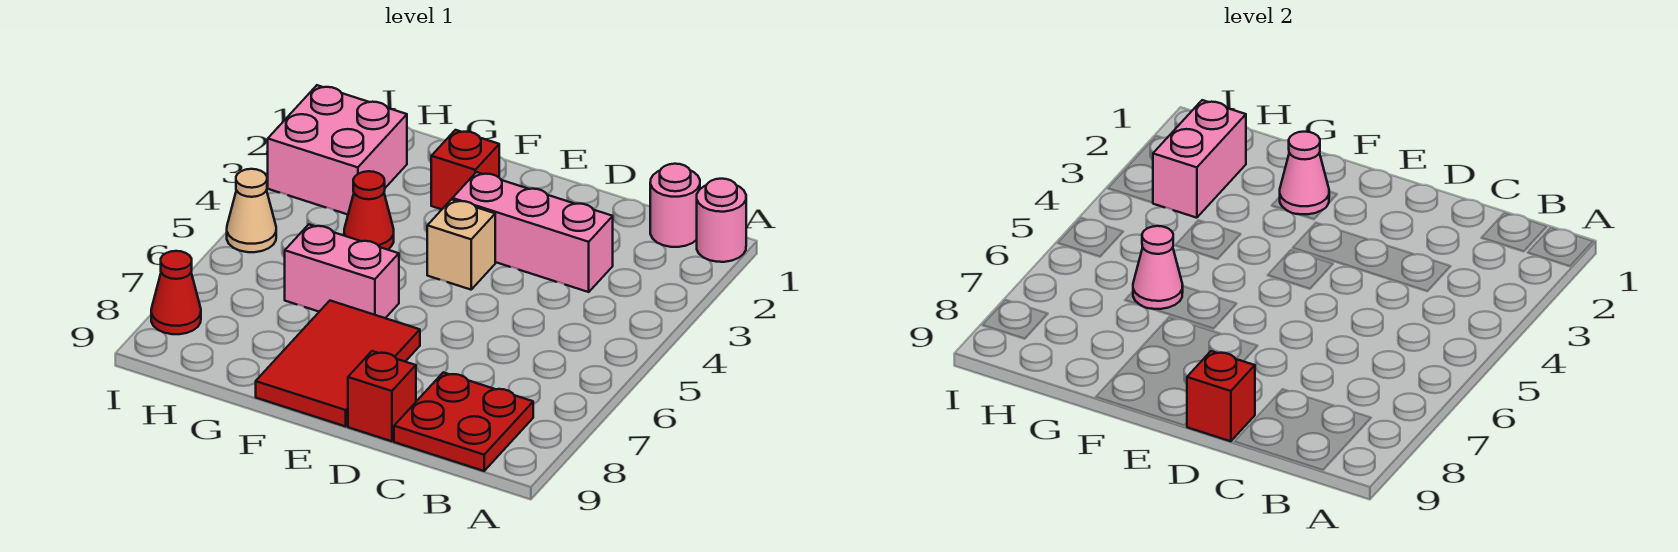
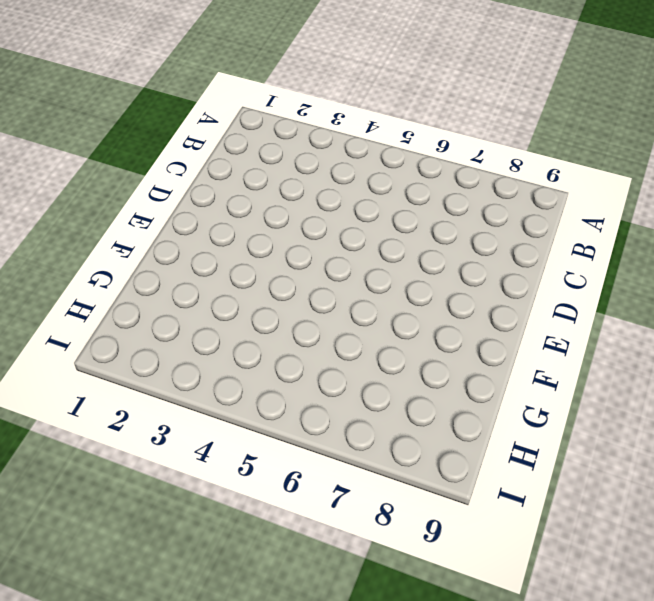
none -> pink round brick A1 level 1
none -> pink round brick B1 level 1
none -> red plate B8:C9 level 1

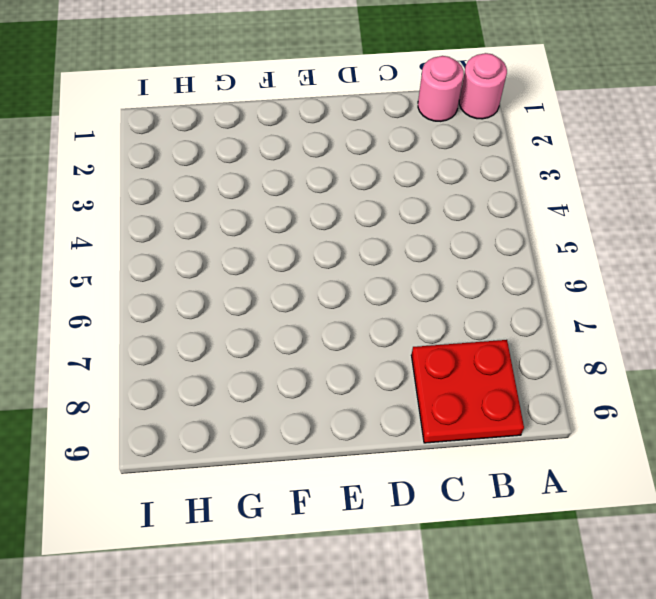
none -> pink brick C3:E3 level 1
none -> red brick D9 level 1
none -> tan brick E4 level 1

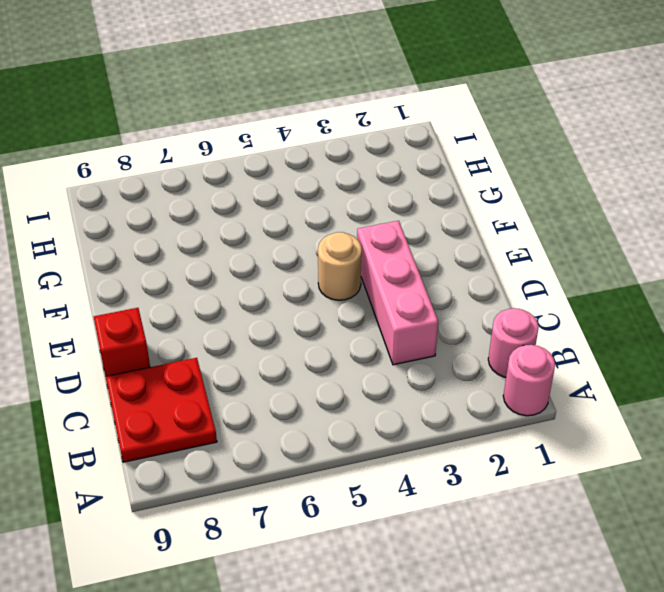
tan round brick E4 level 1 -> tan brick E4 level 1
none -> red tile E7:F9 level 1
none -> red brick F2 level 1
none -> pink brick F6:G6 level 1

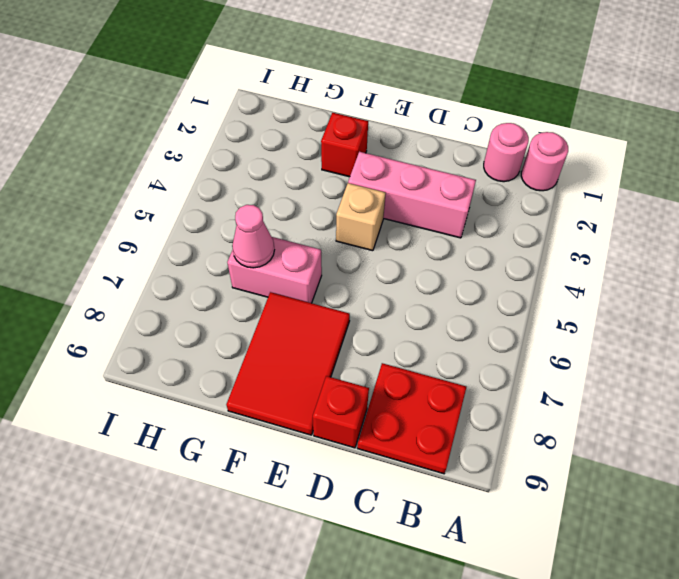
none -> red cone G4 level 1
none -> pink brick H2:I3 level 1
none -> tan cone I5 level 1

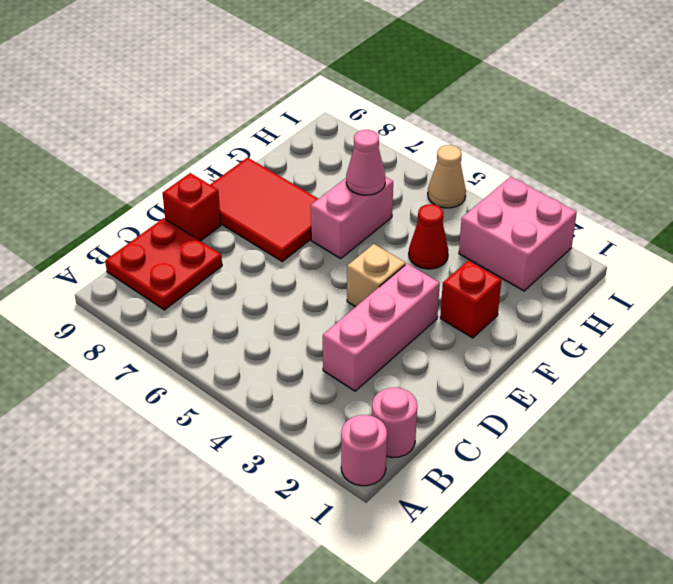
none -> red cone I8 level 1
none -> red brick D9 level 2
none -> pink cone F2 level 2

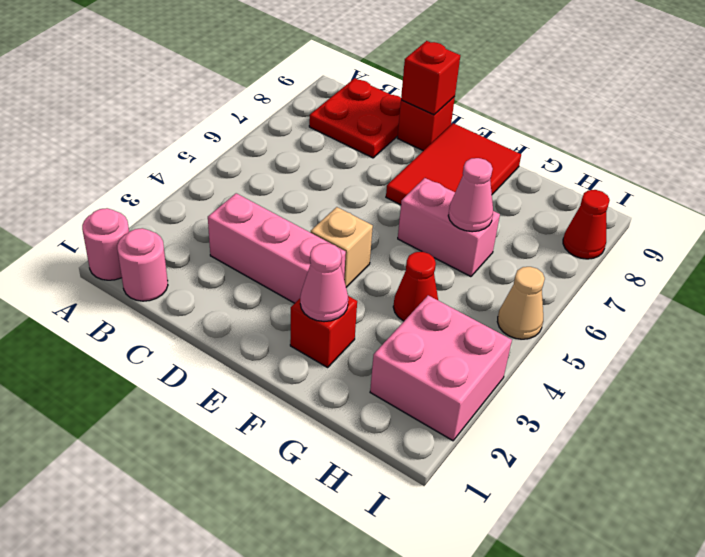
none -> pink brick H2:H3 level 2

